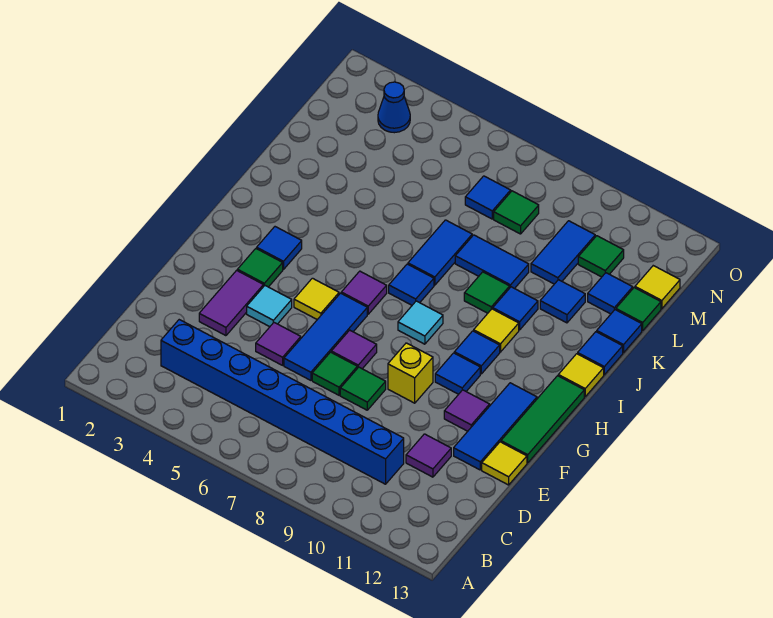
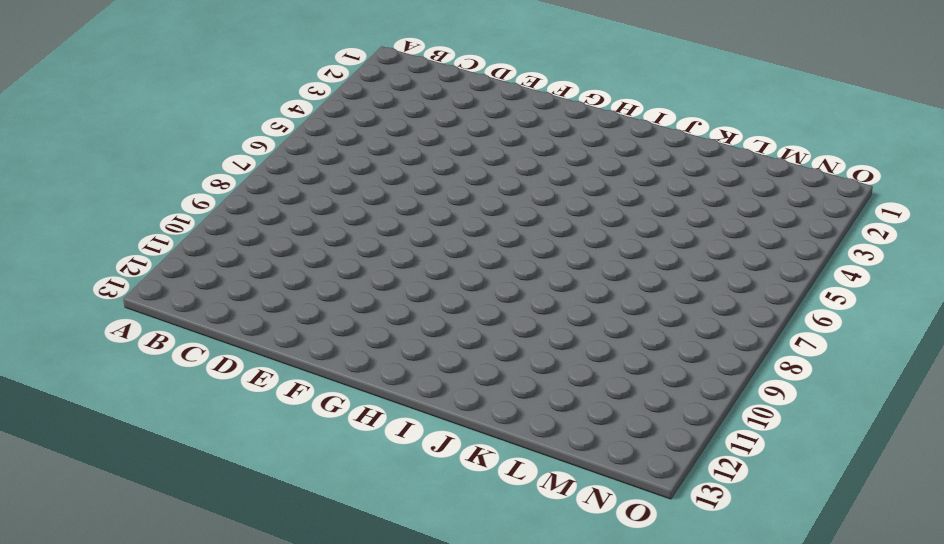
none -> blue brick C3:C10 level 1
none -> purple tile D11 level 1
none -> purple tile E3:F3 level 1
none -> purple tile E5 level 1

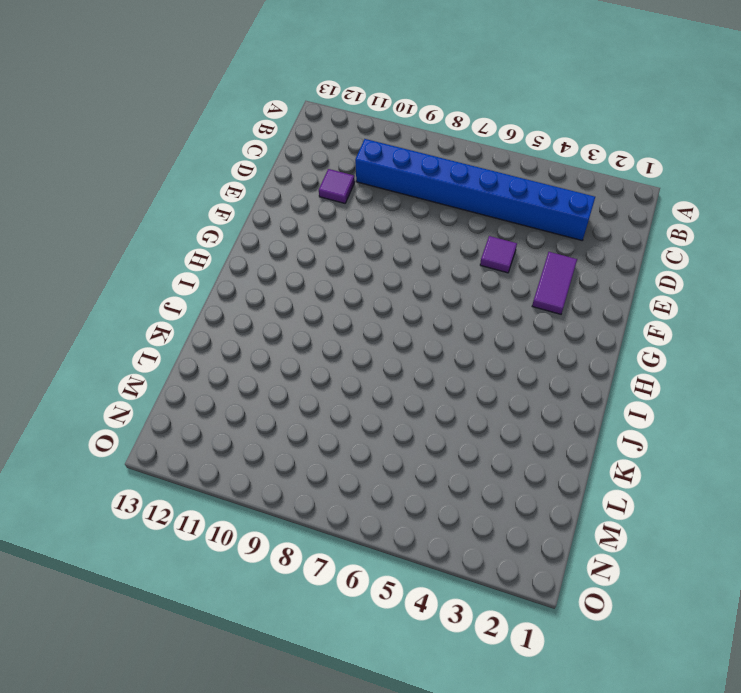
none -> blue tile E6:G6 level 1
none -> green tile E7 level 1
none -> green tile E8 level 1
none -> blue tile E12:G12 level 1

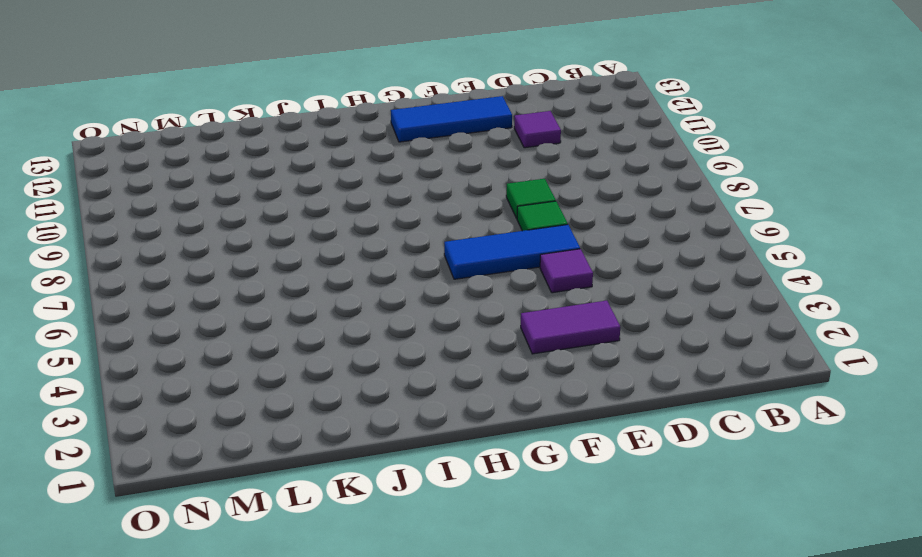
none -> blue brick C3:C10 level 1
none -> yellow tile E13 level 1
none -> cyan tile F4 level 1
none -> purple tile F7 level 1

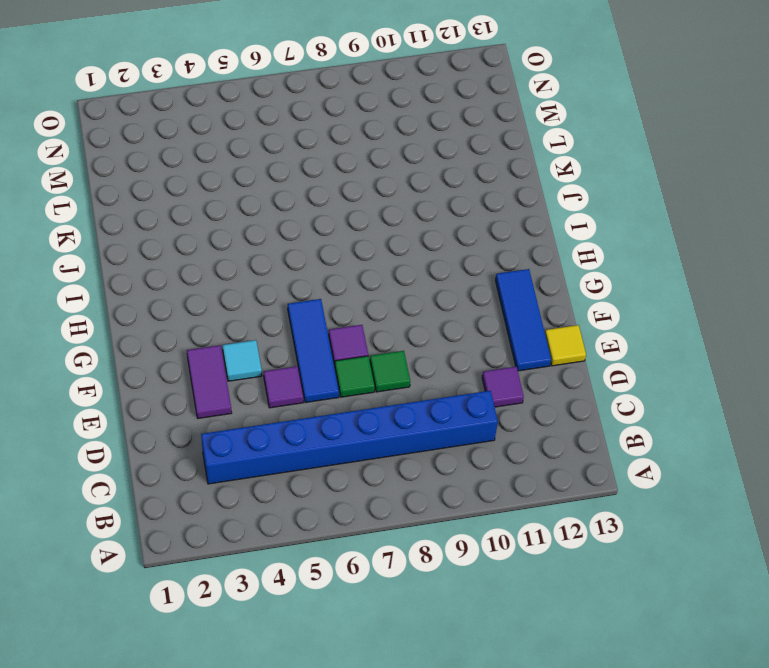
none -> yellow brick F9 level 1
none -> purple tile F11 level 1
none -> green tile F13:H13 level 1
none -> green tile G3 level 1

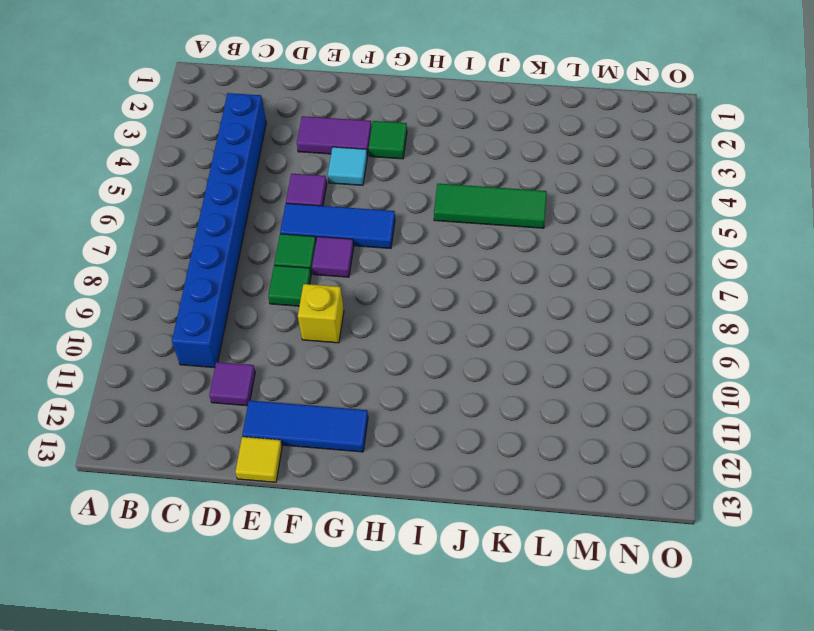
green tile I5:K5 level 1 -> green tile F13:H13 level 1
none -> purple tile F11 level 1
none -> yellow tile G5 level 1
none -> blue tile G10 level 1
none -> blue tile H3 level 1

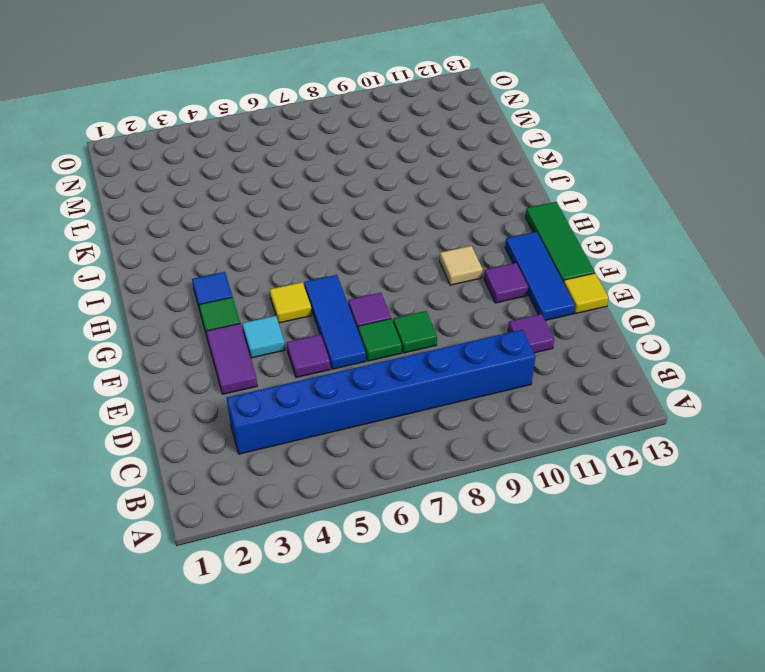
tan tile G10 level 1 -> blue tile G10 level 1
none -> yellow brick F9 level 1
none -> purple tile H6 level 1
none -> cyan tile H8 level 1
none -> blue tile H10 level 1

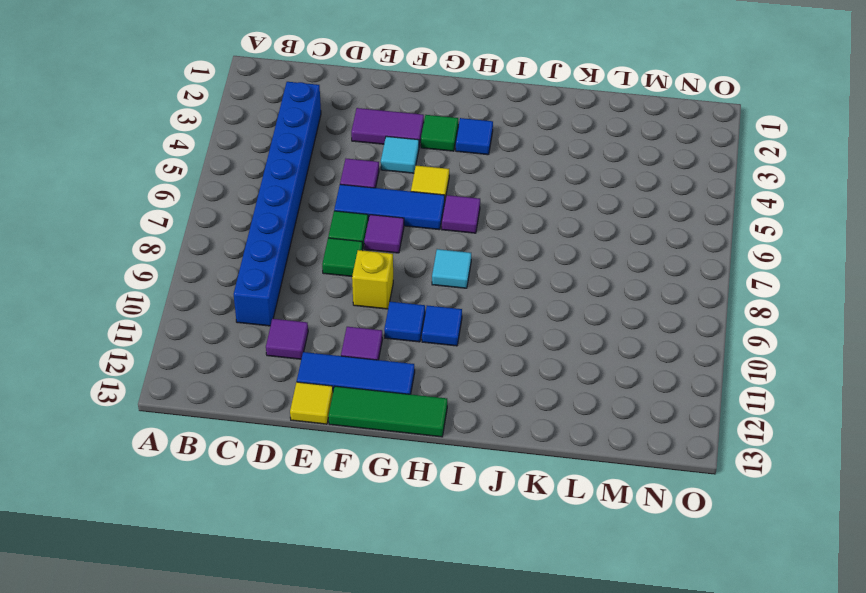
none -> blue tile I7 level 1
none -> yellow tile I10 level 1
none -> yellow tile I13 level 1
none -> blue tile J7:K7 level 1

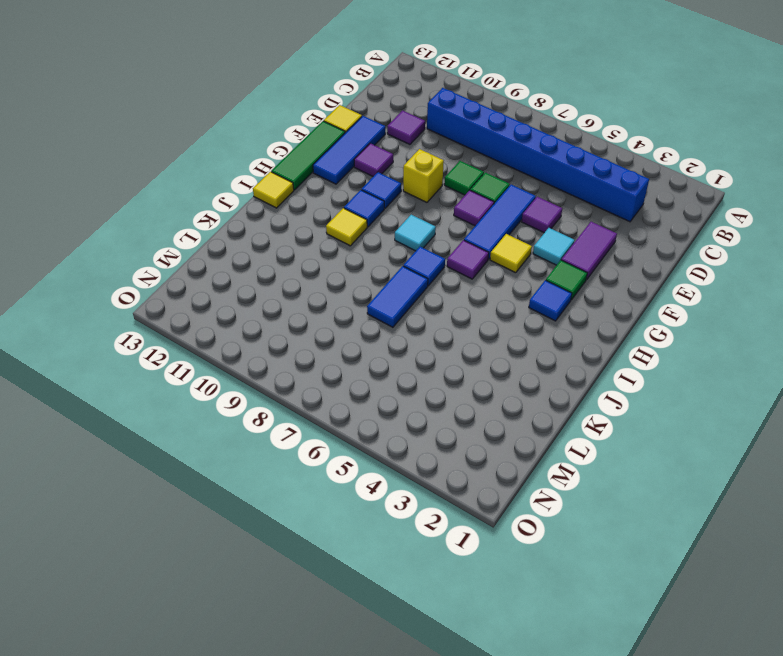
none -> green tile J9 level 1
none -> blue tile J10 level 1
none -> blue tile J13 level 1
none -> blue tile K8:K9 level 1

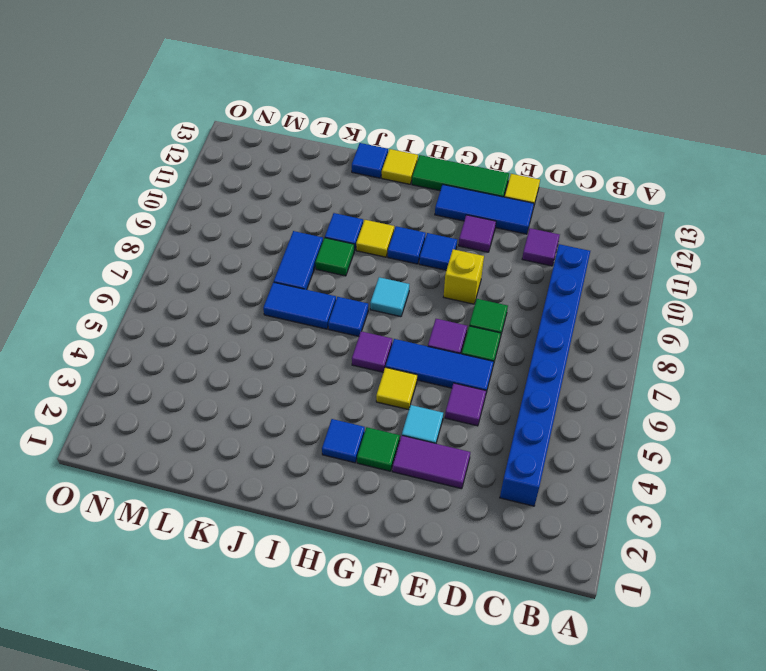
none -> blue tile K11 level 1
none -> blue tile K13 level 1
none -> blue tile L10:M10 level 1
none -> blue tile L12 level 1

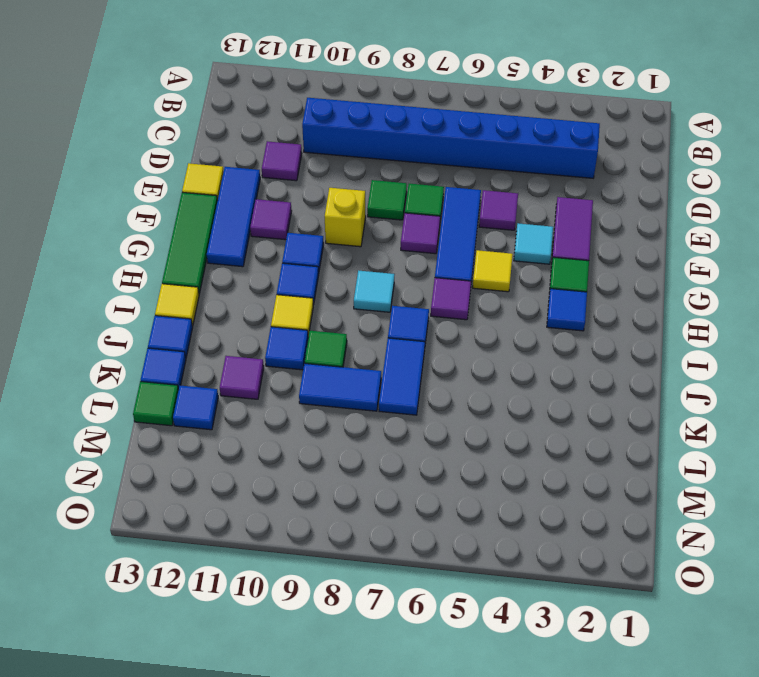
purple tile K11 level 1 -> blue tile K11 level 1
none -> blue tile L10:M10 level 1
none -> blue tile M7 level 1
none -> green tile M8 level 1
none -> green tile M11 level 1

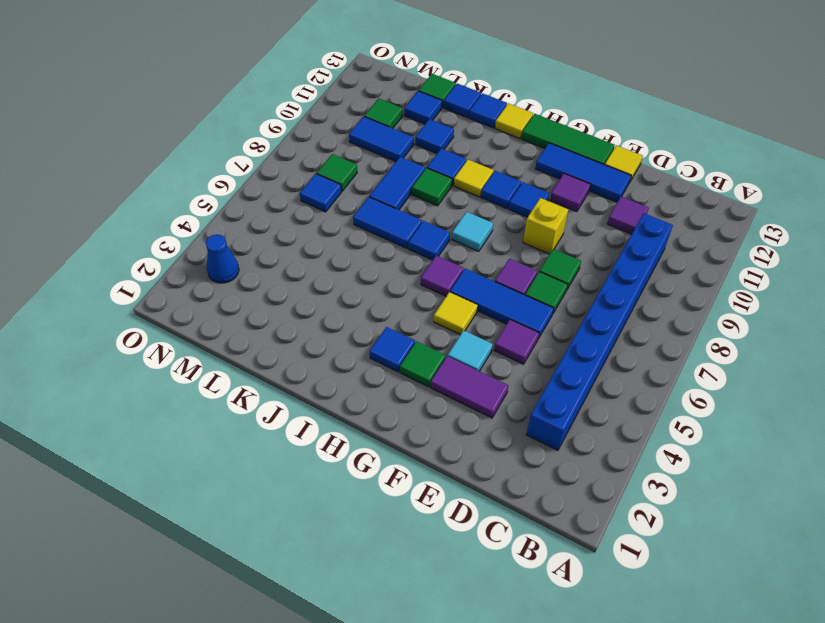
none -> yellow tile M13 level 1

